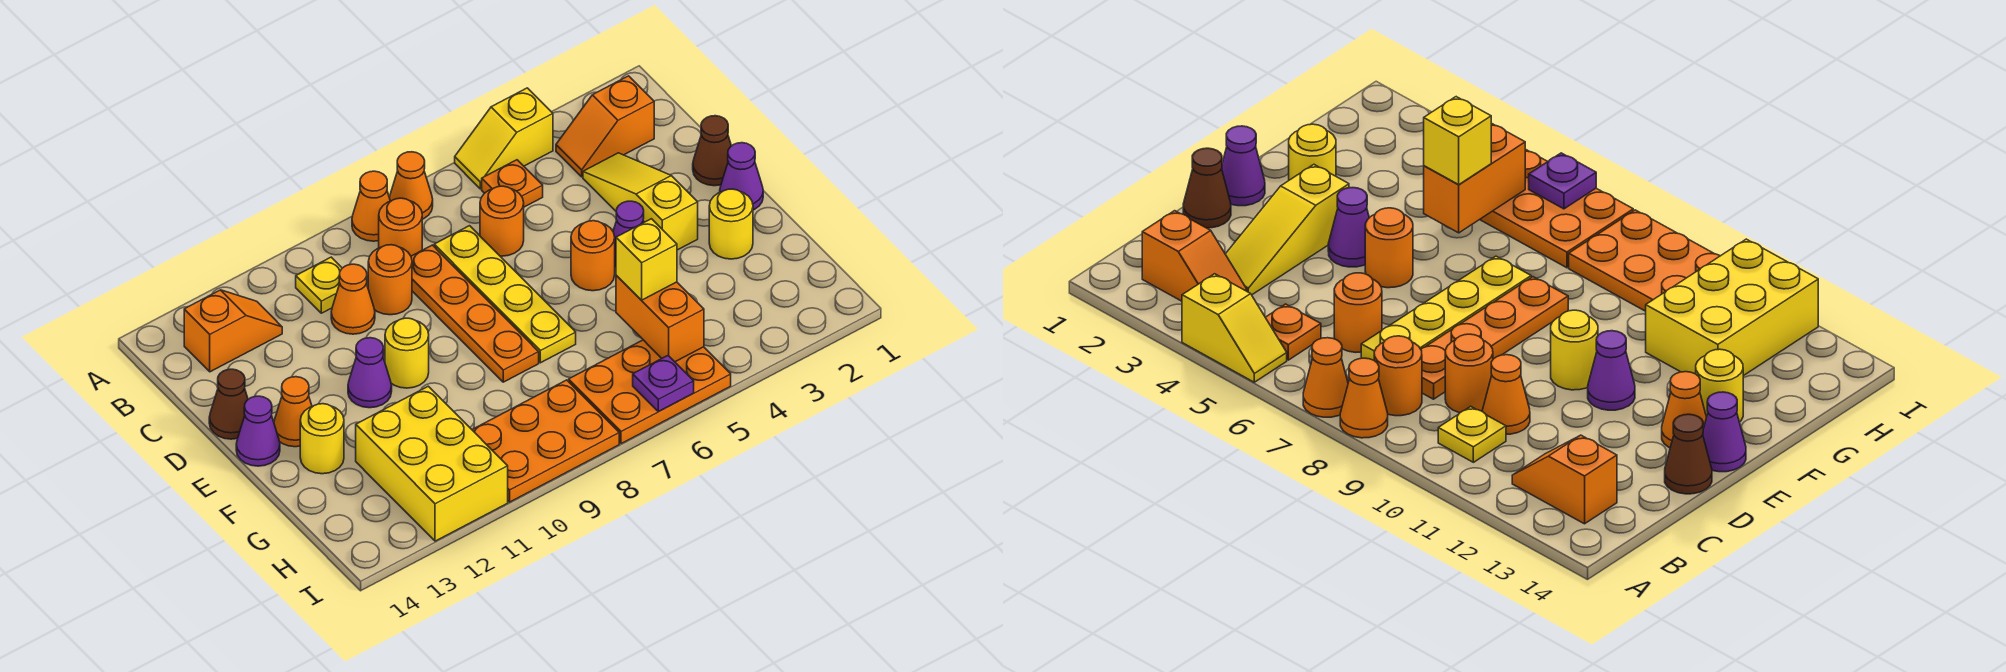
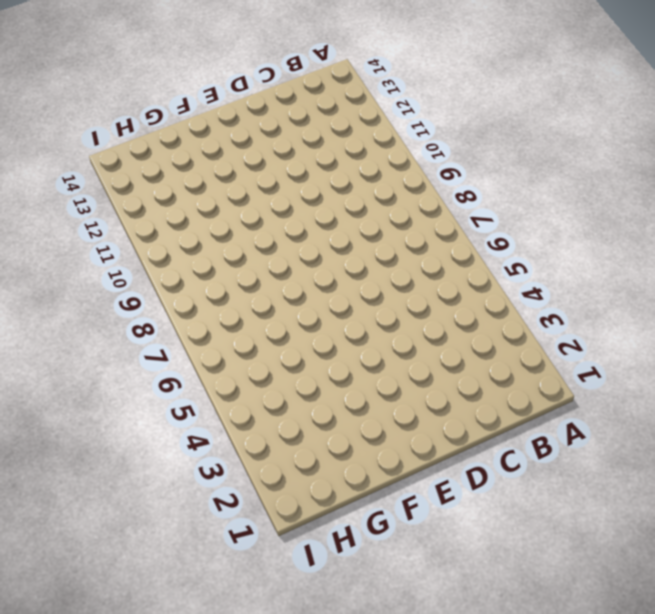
none -> yellow slope A4:A5 level 1 top 4
none -> orange cone A7 level 1
none -> orange cone A8 level 1
none -> orange slope B2:B3 level 1 top 2

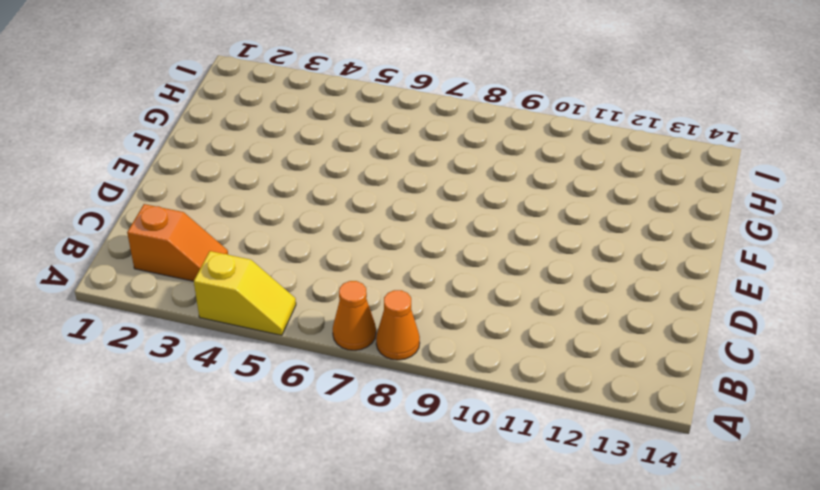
none -> orange plate B5 level 1
none -> orange round brick B8 level 1
none -> yellow plate B10 level 1
none -> orange slope B12:B13 level 1 top 13

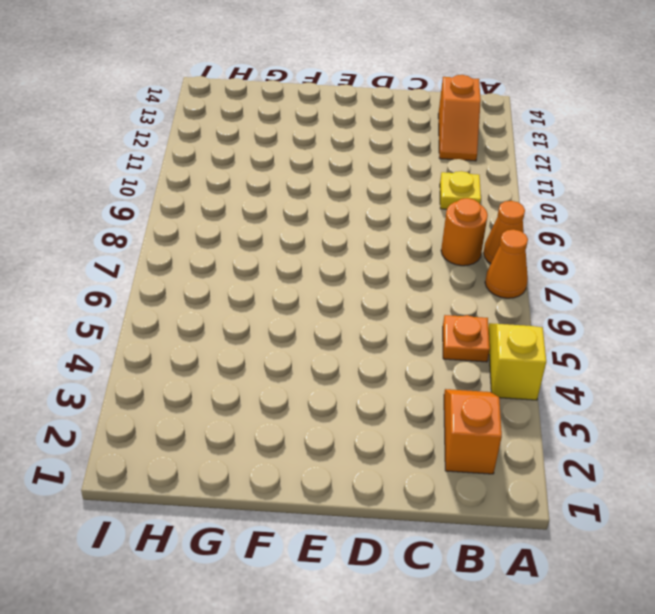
none -> yellow slope C3:E3 level 1 top E
none -> orange round brick C6 level 1
none -> yellow plate C7:F7 level 1
none -> orange plate C8:F8 level 1

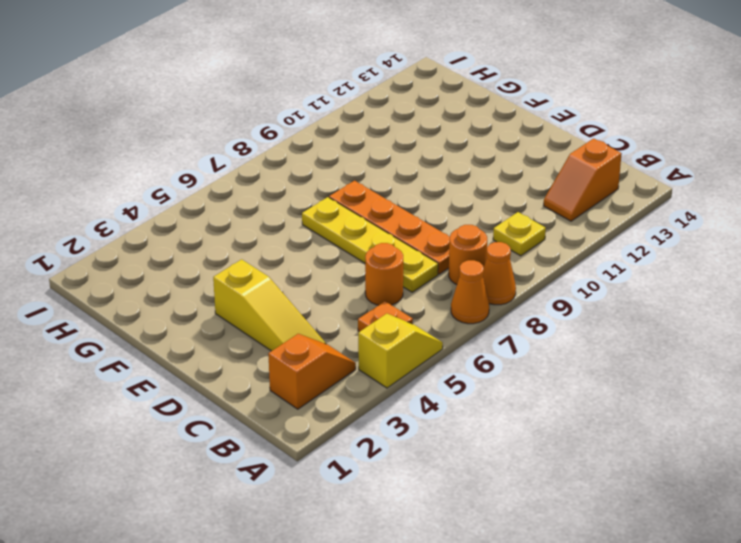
none -> orange round brick C9 level 1
none -> orange cone C10 level 1
none -> brown cone D1 level 1
none -> brown cone D14 level 1

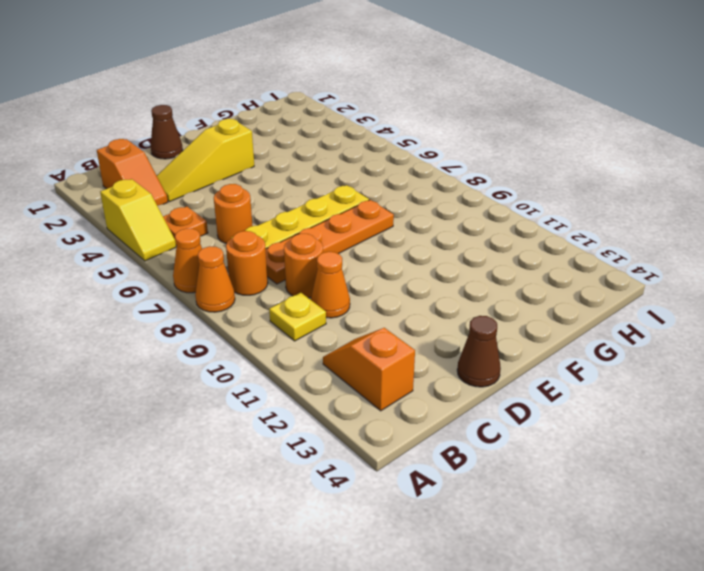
none -> purple cone E1 level 1
none -> purple cone E4 level 1
none -> orange round brick E5 level 1
none -> yellow round brick E10 level 1

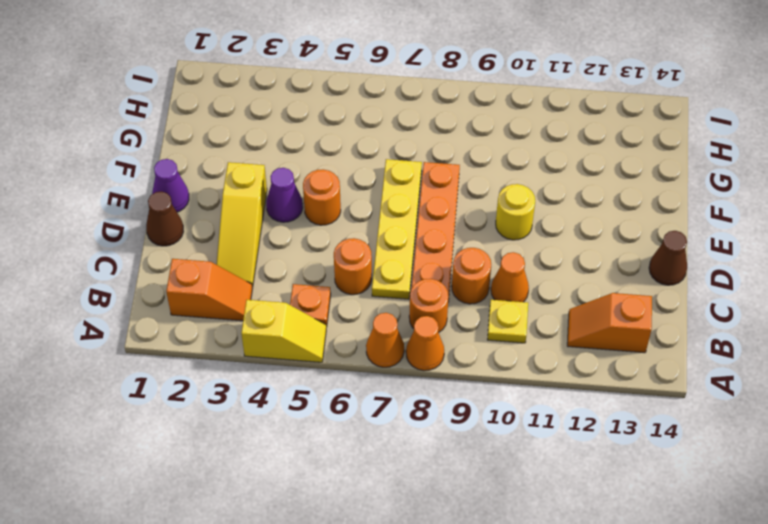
none -> purple cone E11 level 1
none -> orange cone E13 level 1
none -> purple cone E14 level 1
none -> yellow round brick F2 level 1

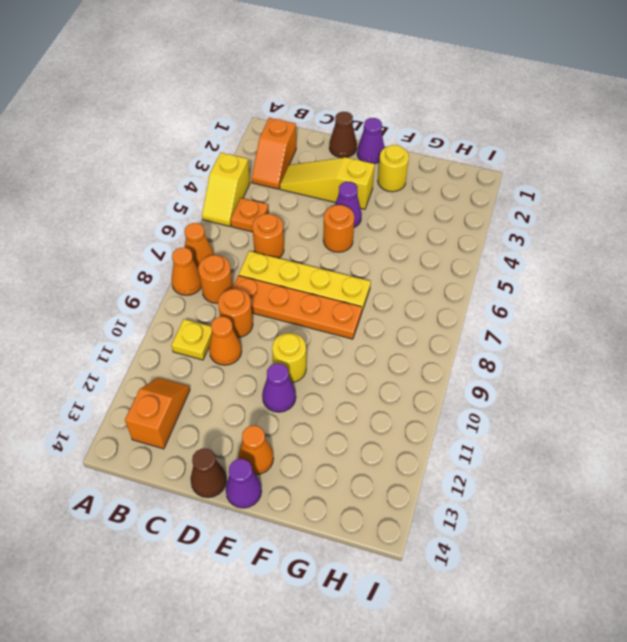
none -> yellow round brick F13 level 1
none -> yellow brick G11:I12 level 1
none -> orange plate H5:I7 level 1
none -> orange plate H8:I10 level 1

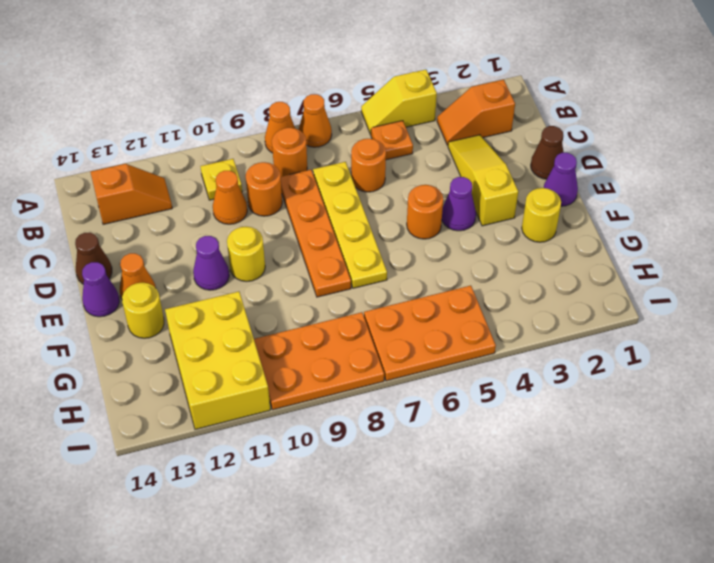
none -> orange brick G5:H5 level 2
none -> purple plate I6 level 2
none -> yellow brick G5 level 3

